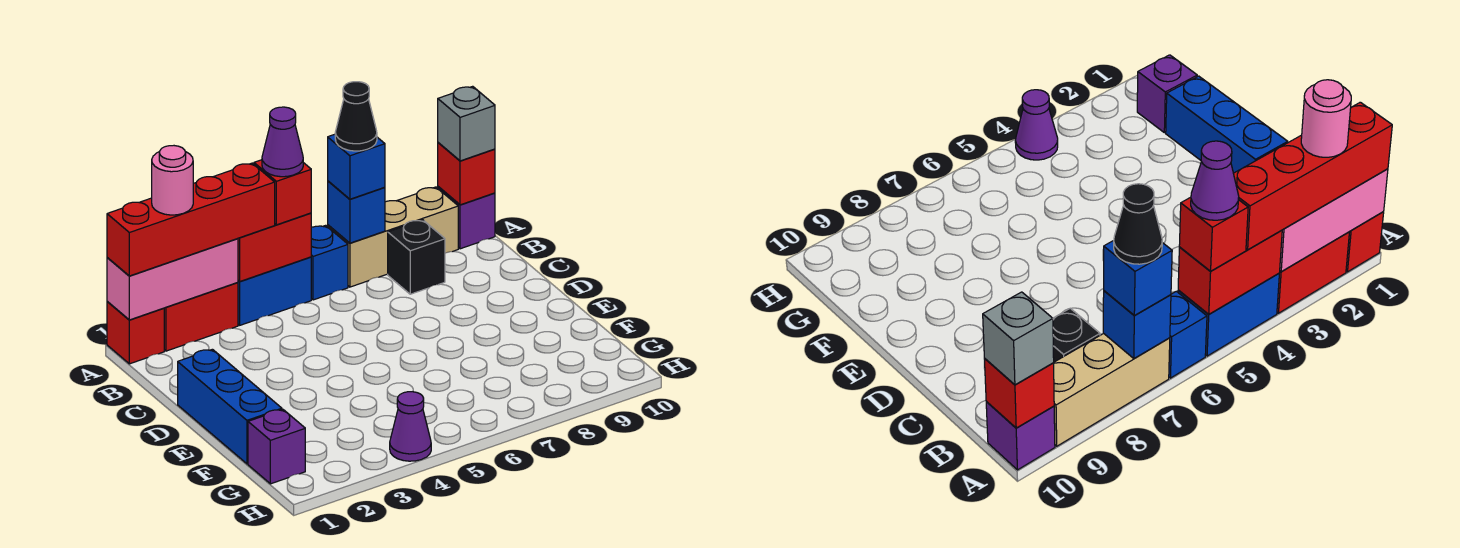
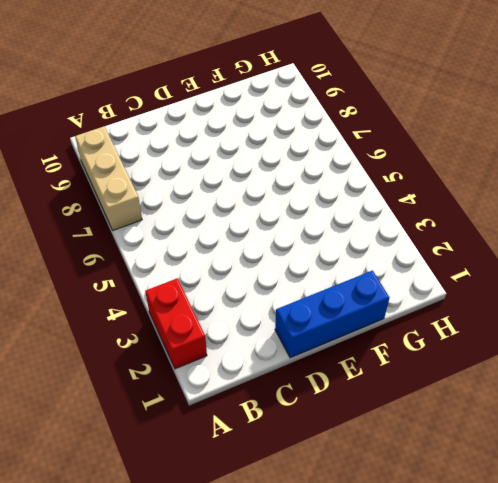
none -> red brick A1 level 1
none -> blue brick A4:A5 level 1
none -> blue brick A6 level 1

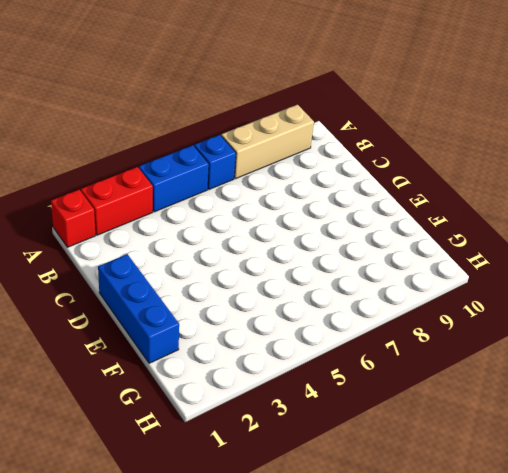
none -> purple brick A10 level 1
none -> black brick B8 level 1
none -> purple brick G1 level 1

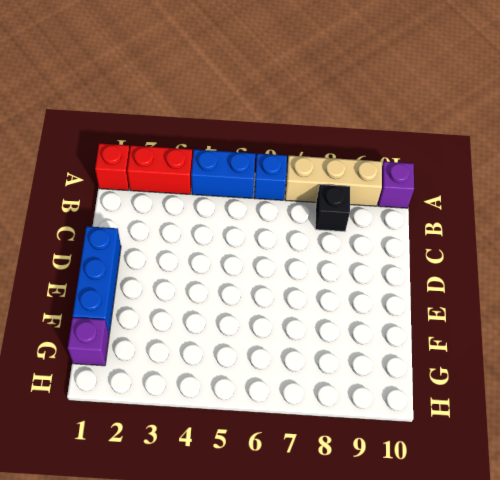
none -> purple cone H4 level 1
none -> pink brick A1:A3 level 2
none -> red brick A4:A5 level 2

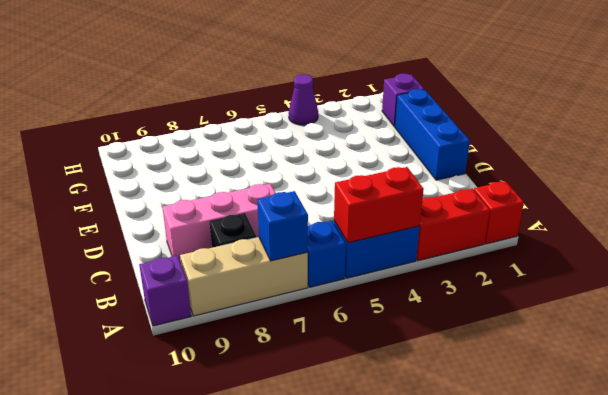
pink brick C7:C9 level 1 -> pink brick A1:A3 level 2
none -> red brick A10 level 2
none -> red brick A1:A4 level 3
none -> red brick A5 level 3

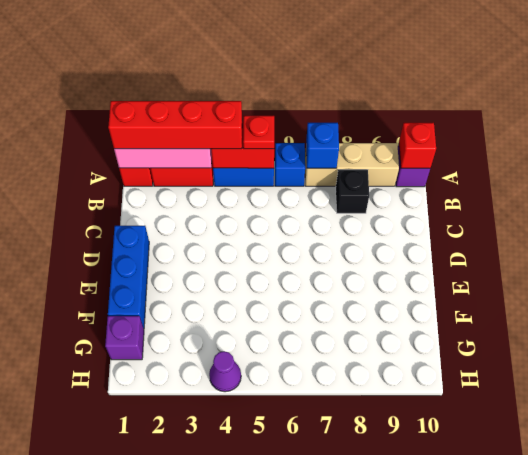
red plate A5 level 3 -> red brick A5 level 3
none -> blue brick A7 level 3
none -> grey brick A10 level 3
none -> pink round brick A2 level 4

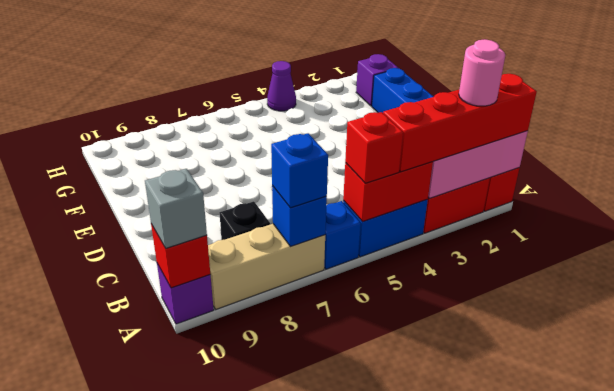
none -> purple cone A5 level 4
none -> black cone A7 level 4

